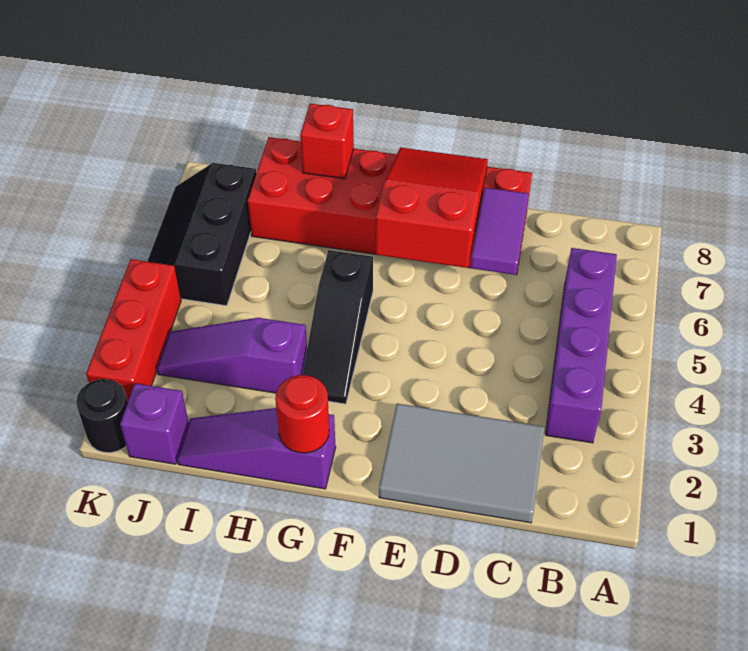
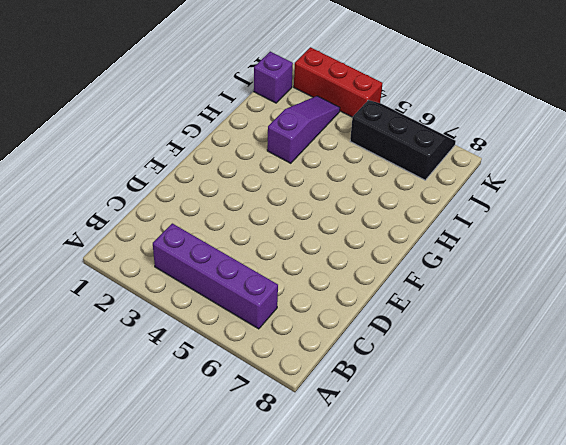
none -> grey tile C1:E2 level 1
none -> red brick D7:I8 level 1
none -> purple slope G1:I1 level 1 top G

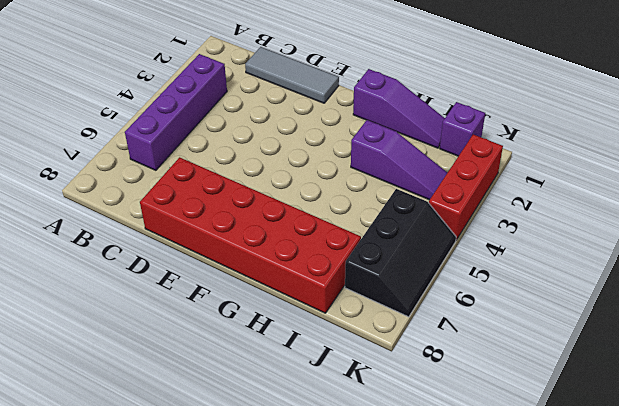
grey tile C1:E1 level 1 -> grey tile C1:E2 level 1
none -> black slope G3:G5 level 1 top 5
none -> black round brick K1 level 1
none -> purple tile D6:D7 level 2

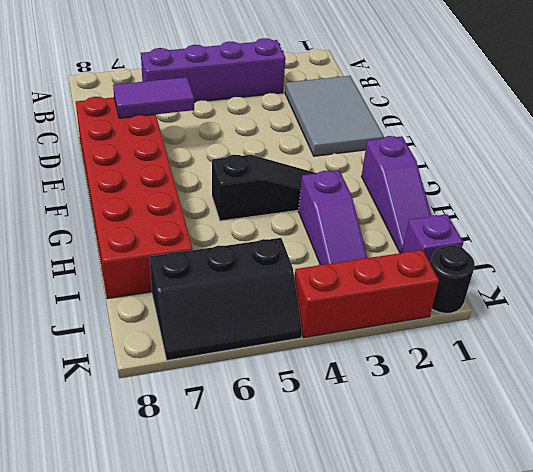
none -> red slope E6:F8 level 2 top 6
none -> red round brick G1 level 2
none -> red brick H8 level 2

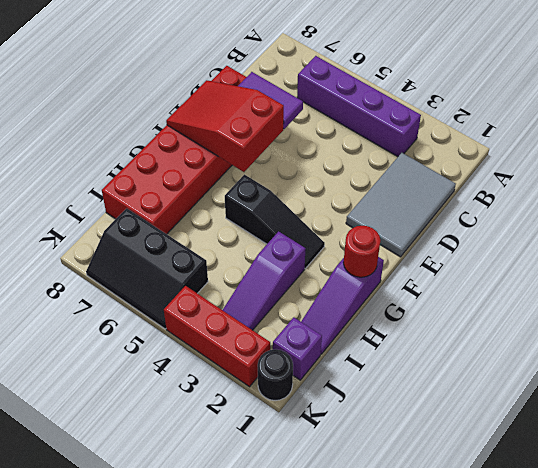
none -> red brick H8 level 2

